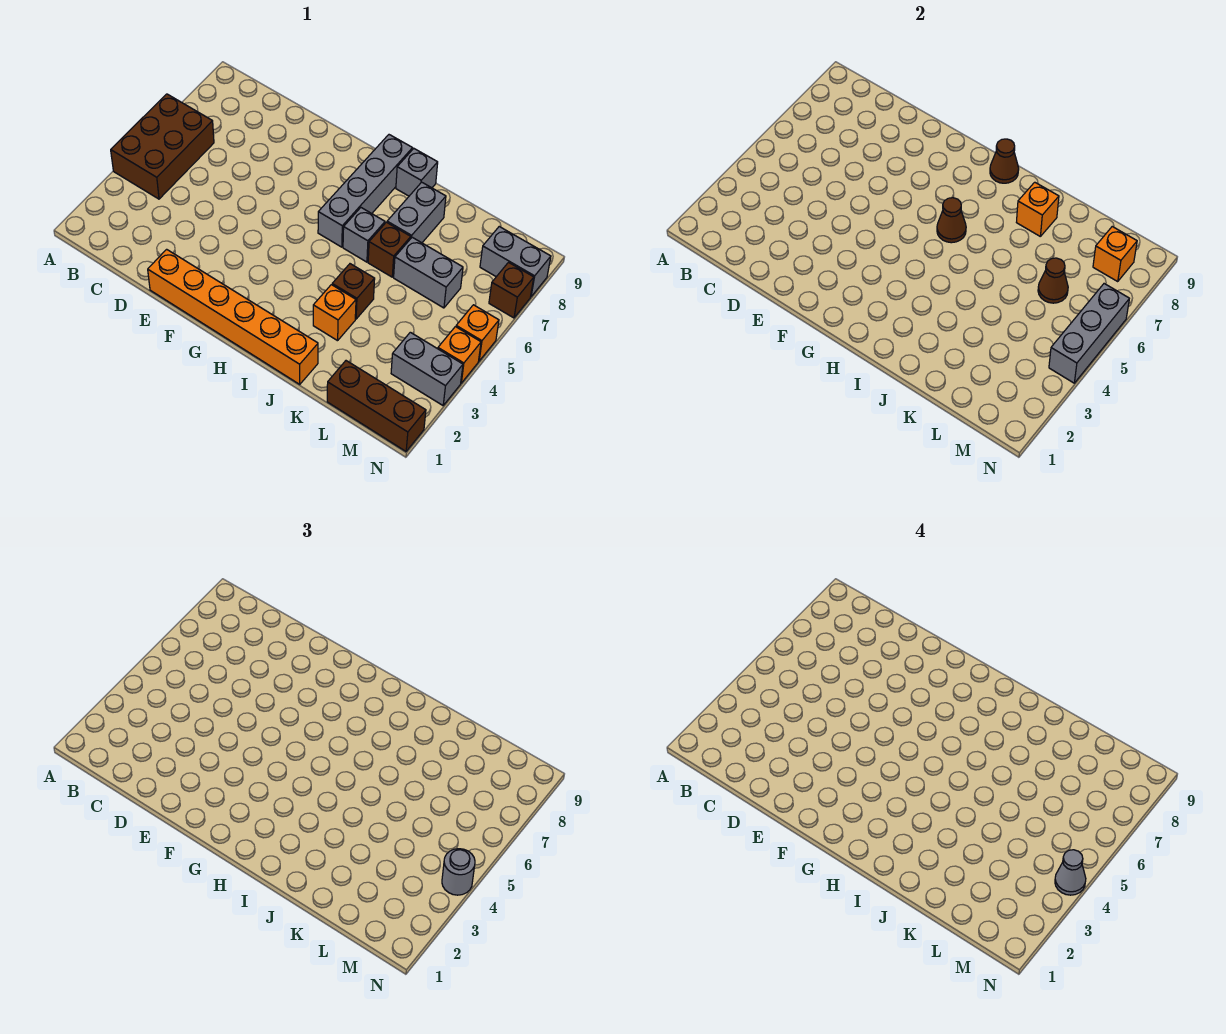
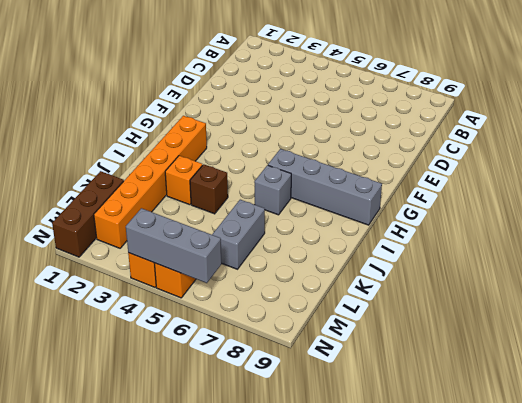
orange brick H2:M2 level 1 -> orange brick E1:J1 level 1
none -> brown brick A4:B6 level 1
none -> grey brick I9 level 1
none -> brown brick J6 level 1

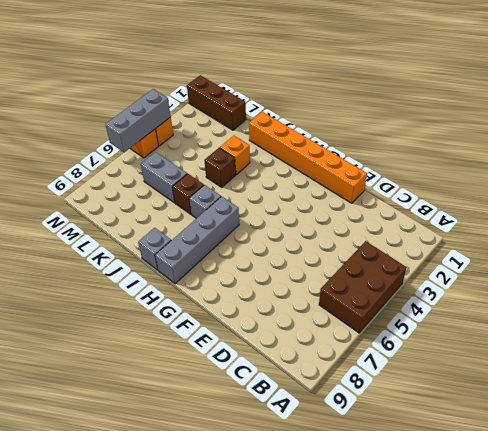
none -> grey brick J7:J8 level 1
none -> grey brick M3:N3 level 1
none -> grey brick M8:N8 level 1

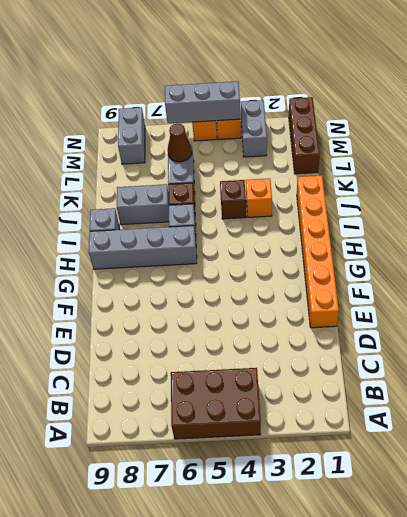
none -> brown brick N7 level 1
none -> brown cone H6 level 2
none -> brown cone H9 level 2

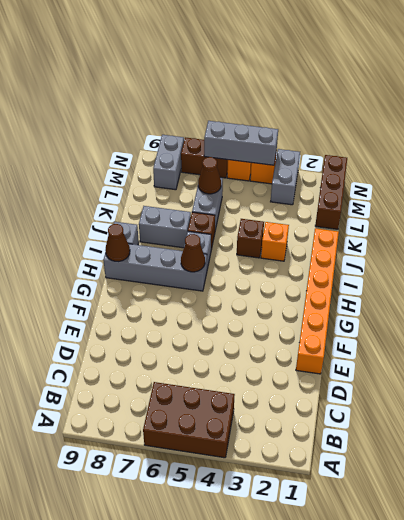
brown brick N6:N7 level 1 -> brown brick N7 level 1
none -> orange brick J8 level 2
none -> orange brick M8 level 2
none -> grey round brick N4 level 3

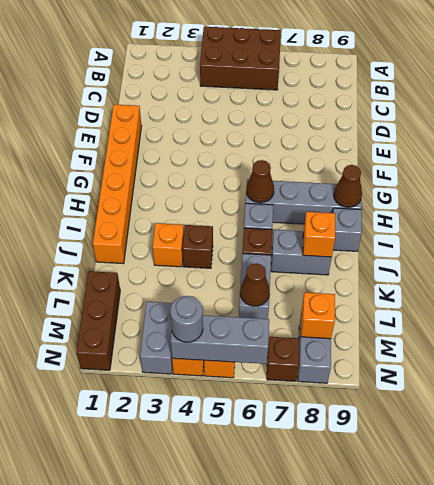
none -> grey cone N4 level 4

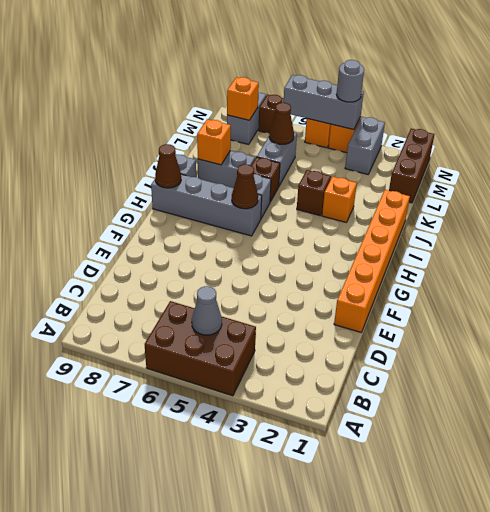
grey cone B5 level 2 -> grey cone N4 level 4

